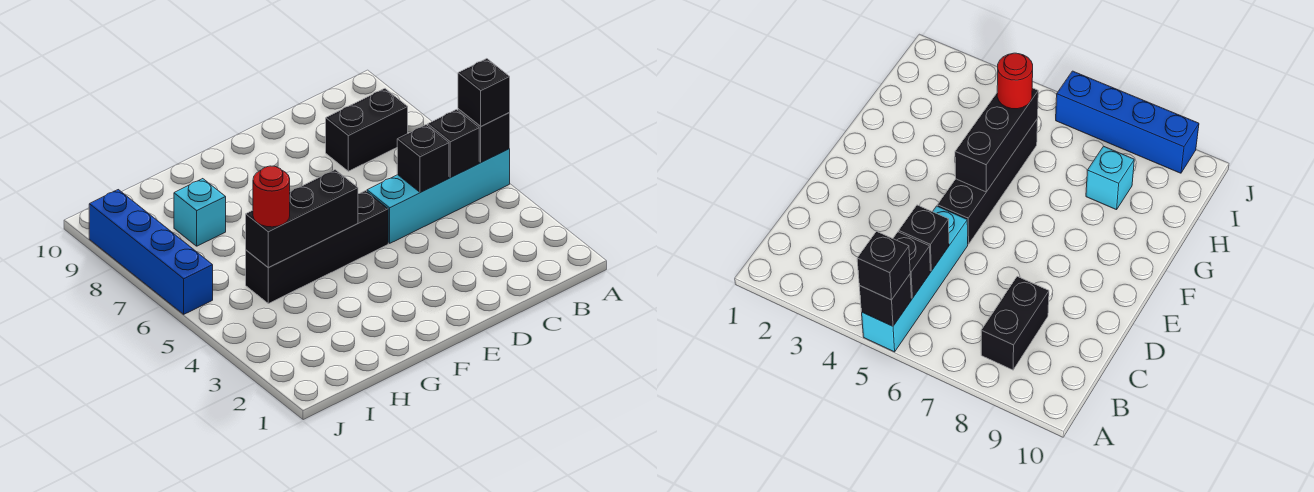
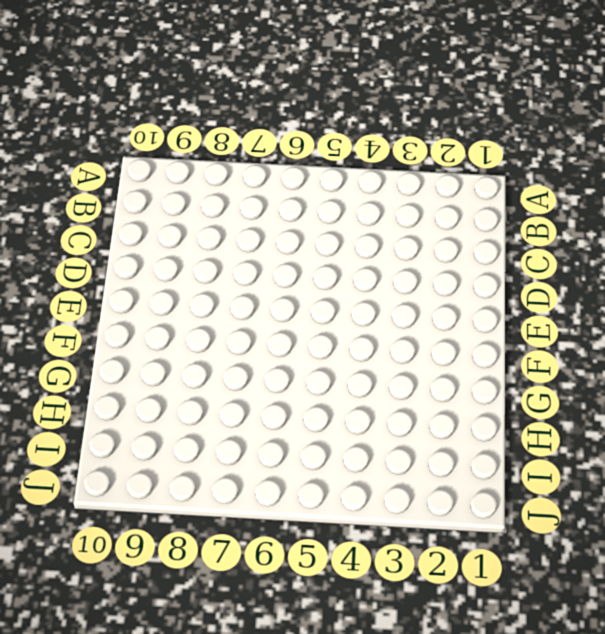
none -> cyan brick A5:D5 level 1
none -> black brick B8:C8 level 1

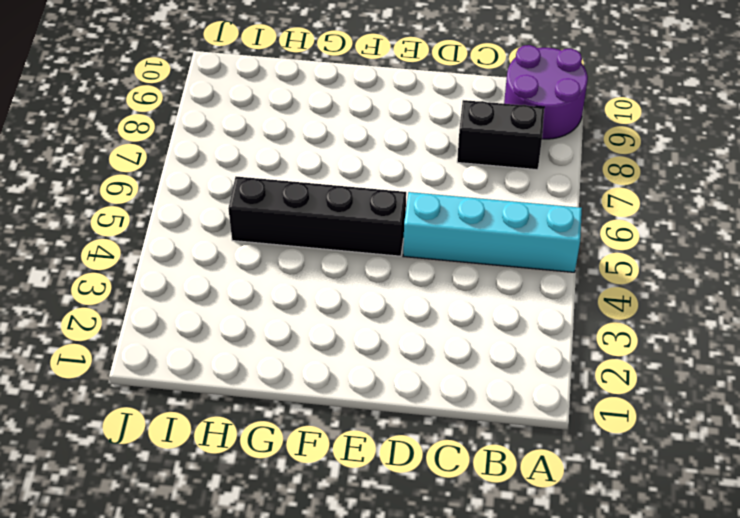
purple round brick A9:B10 level 1 -> none
none -> cyan brick H8 level 1
none -> blue brick J6:J9 level 1

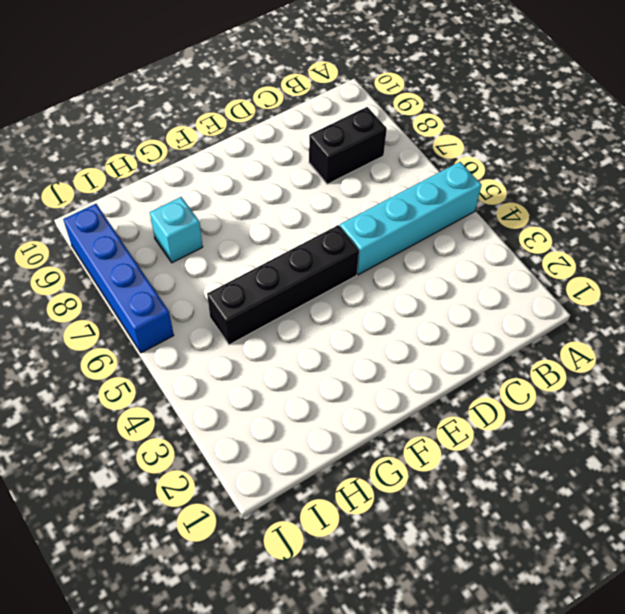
none -> black brick A5 level 2
none -> black brick B5 level 2

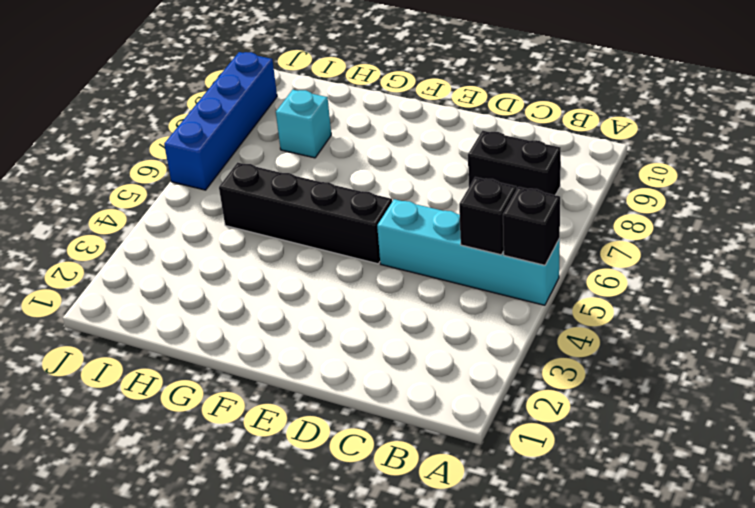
none -> black brick C5 level 2
none -> black brick F5:H5 level 2

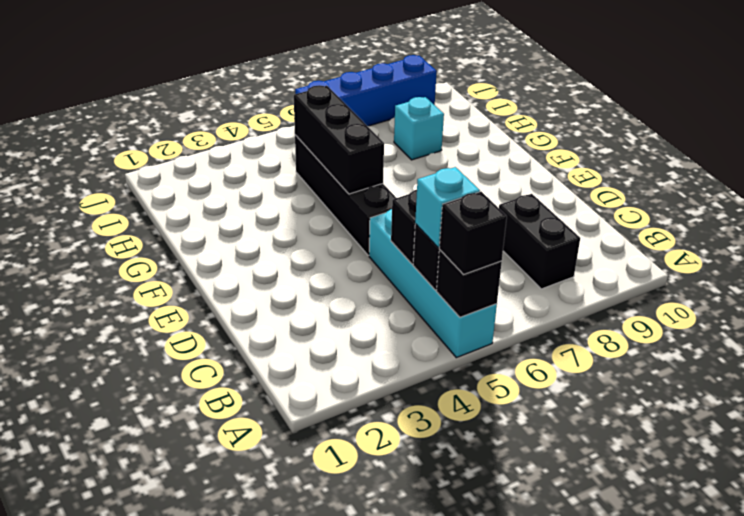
cyan brick B5 level 3 -> none
none -> red round brick H5 level 3

